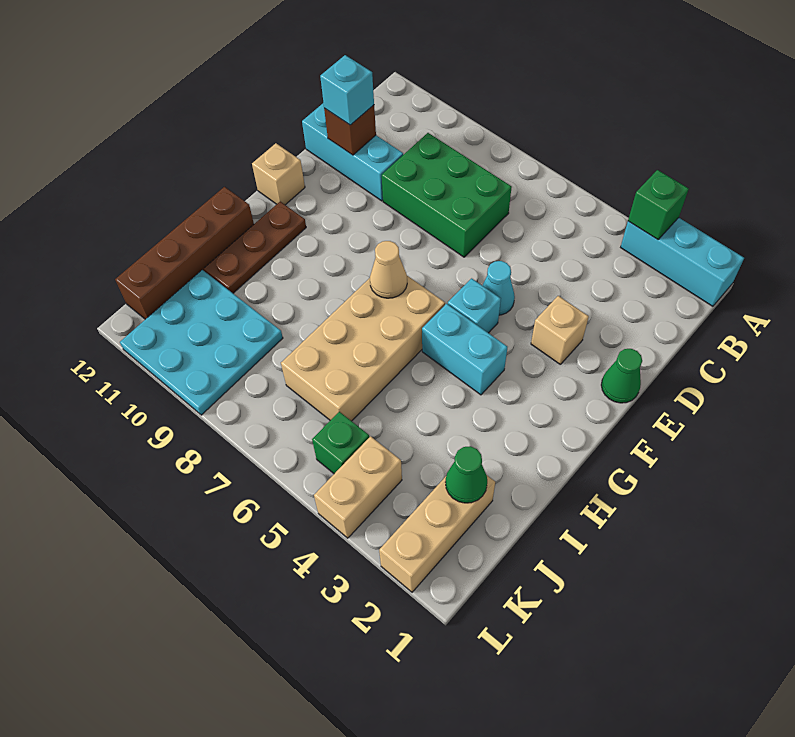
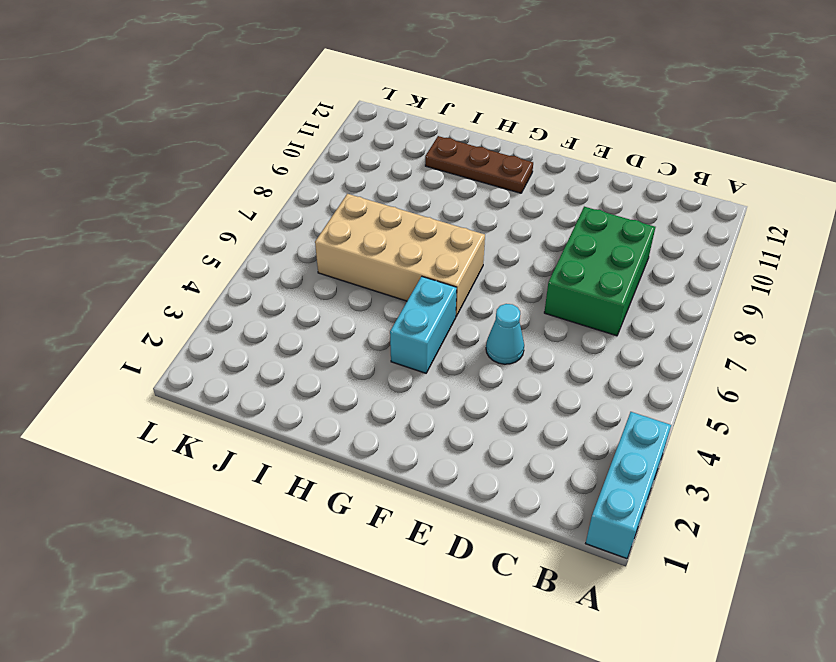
none -> cyan brick D10:D12 level 1
none -> green cone E1 level 1
none -> tan brick E3 level 1

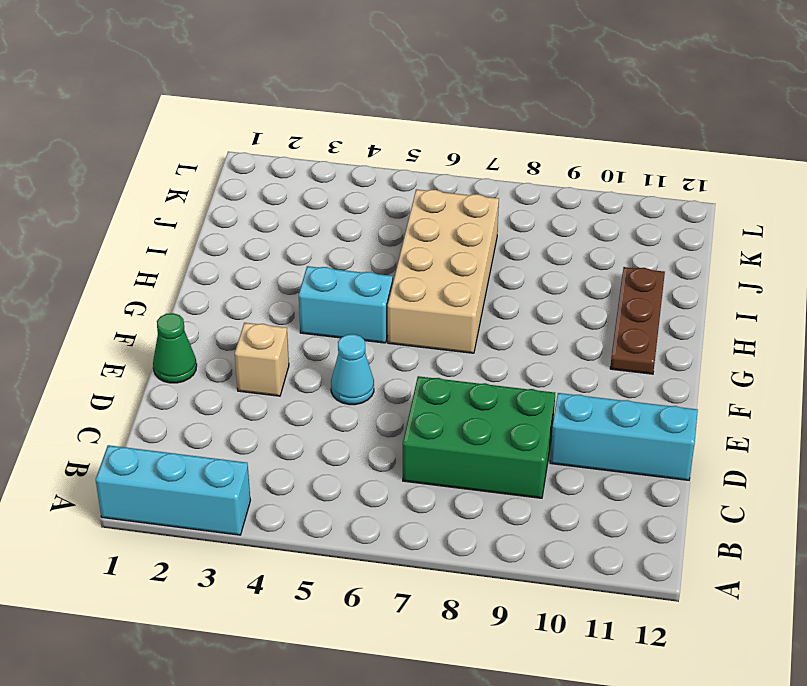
none -> cyan brick F5 level 1
none -> tan brick F12 level 1
none -> brown brick H12:K12 level 1

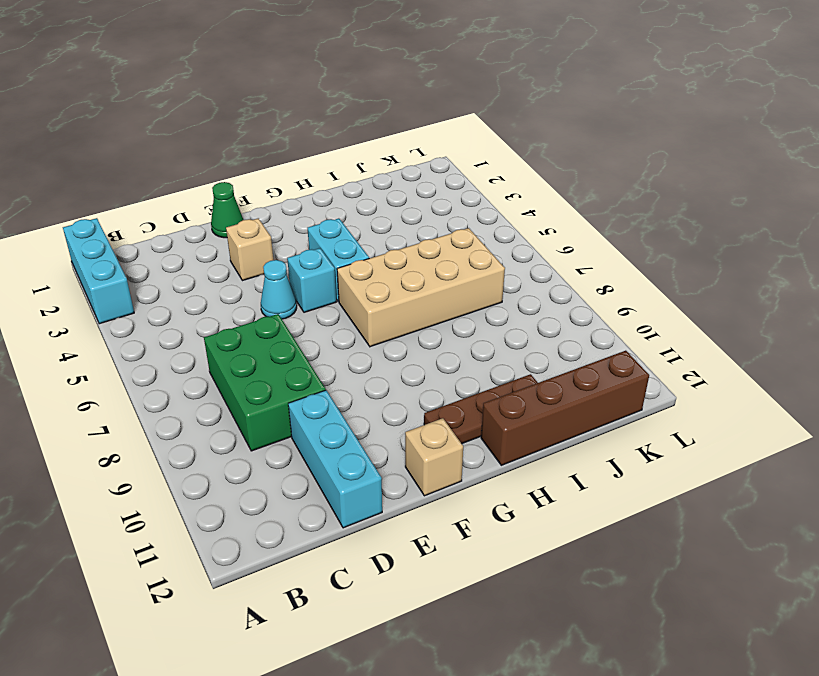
none -> tan brick J2:L2 level 1
none -> cyan plate J9:L11 level 1
none -> tan brick K4:L4 level 1

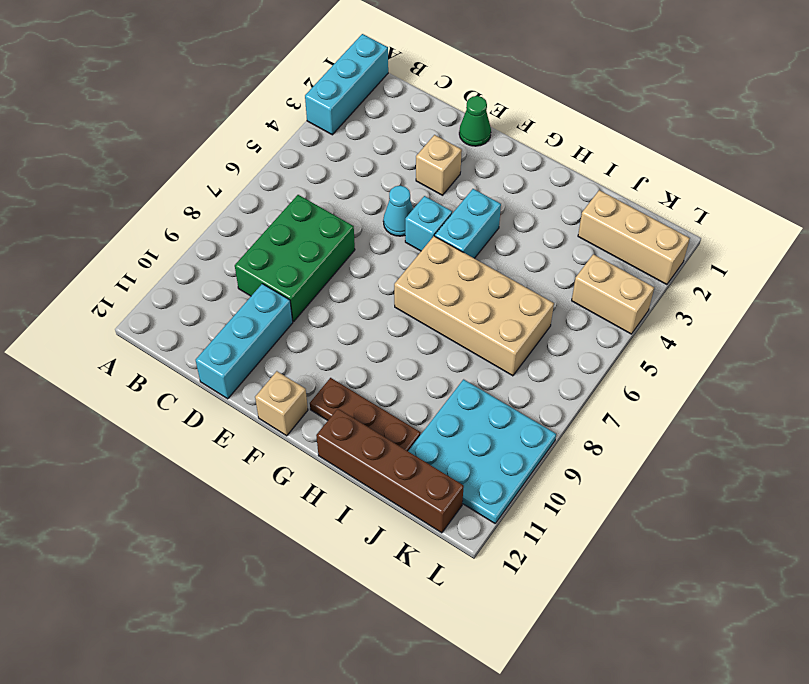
none -> green brick K5 level 1
none -> green brick A3 level 2
none -> brown brick D11 level 2

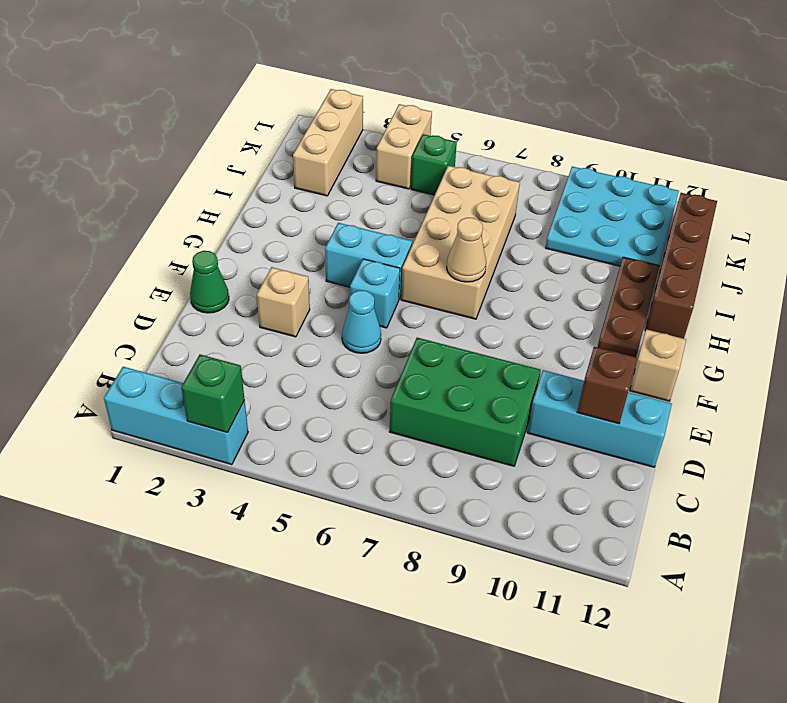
none -> green cone J2 level 2
none -> cyan brick D11 level 3

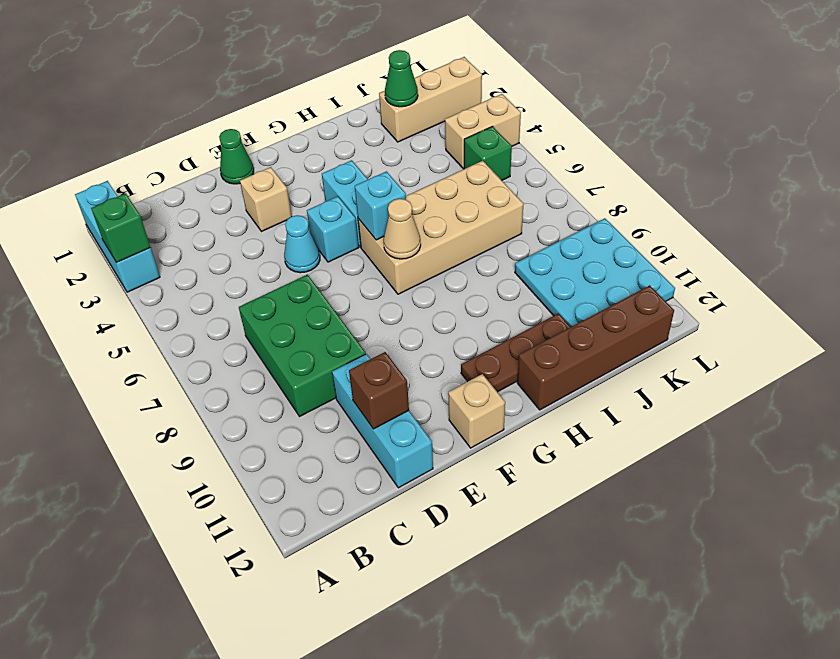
cyan brick G6 level 2 -> cyan brick D11 level 3

